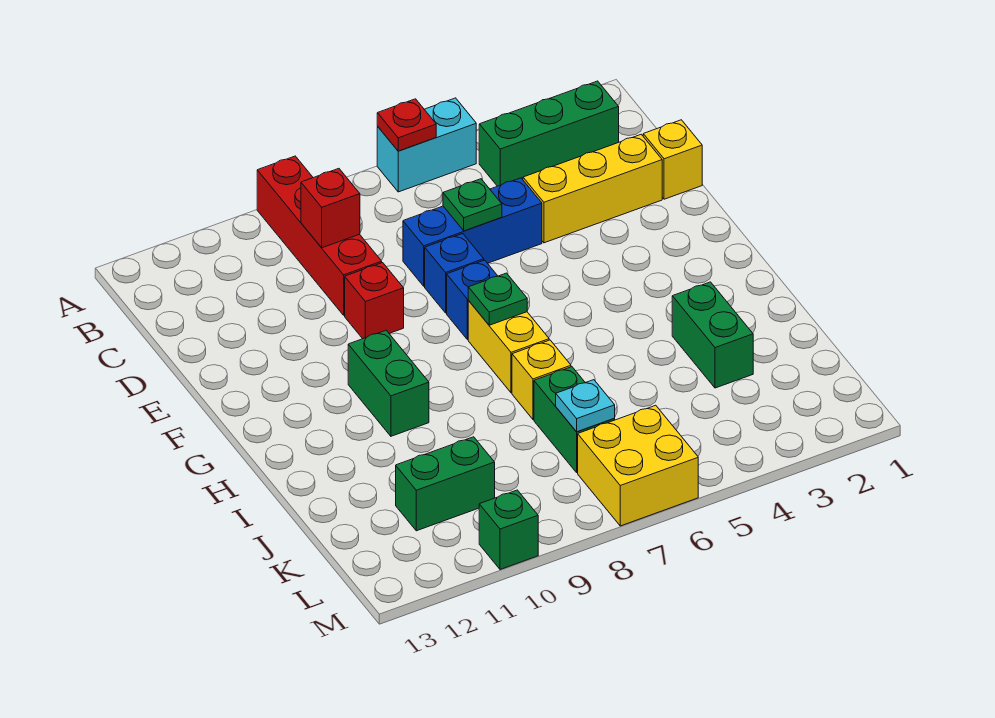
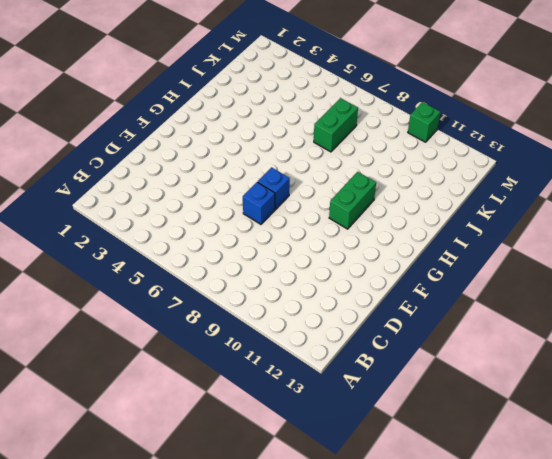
none -> cyan brick A5:A6 level 1
none -> red brick A9:D9 level 1
none -> green brick B2:B4 level 1

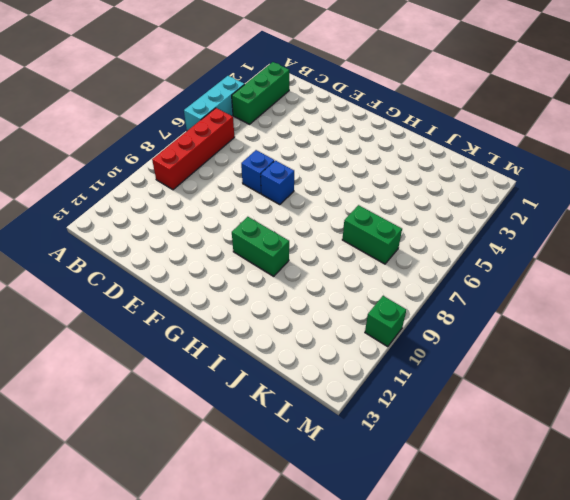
cyan brick A4:A6 level 1 -> cyan brick A5:A6 level 1
red brick B6:B9 level 1 -> red brick A9:D9 level 1
none -> yellow brick D1 level 1
none -> yellow brick D2:D4 level 1
none -> blue brick D5:D7 level 1

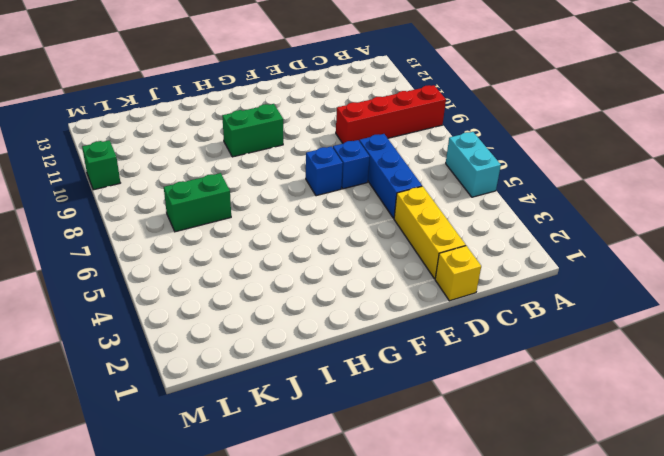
none -> green brick B2:B4 level 1
none -> red brick E9 level 1
none -> yellow brick G7:H7 level 1

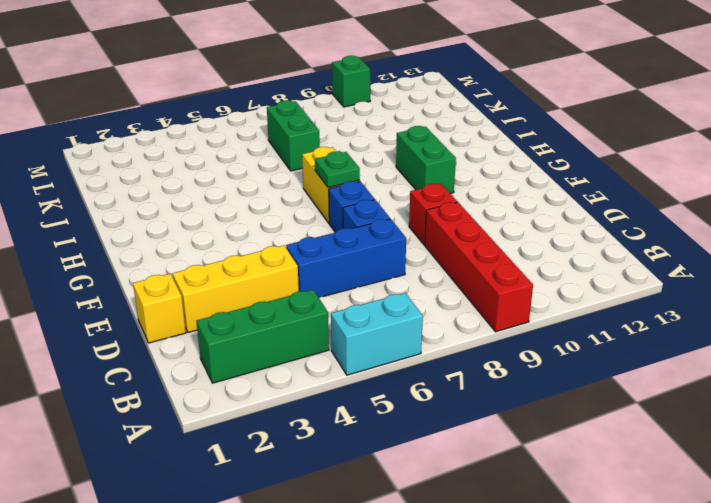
none -> green brick I3:J3 level 1
none -> yellow brick I7 level 1
none -> green brick K10:K11 level 1

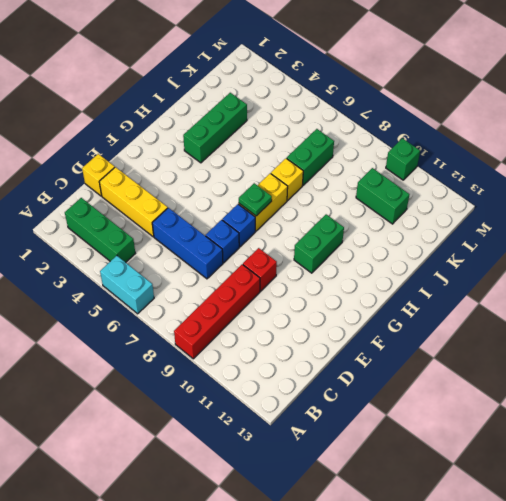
green brick H3:J3 level 1 -> green brick I3:J3 level 1
none -> yellow brick L6:M7 level 1
none -> red plate A6 level 2
none -> red brick C9 level 2

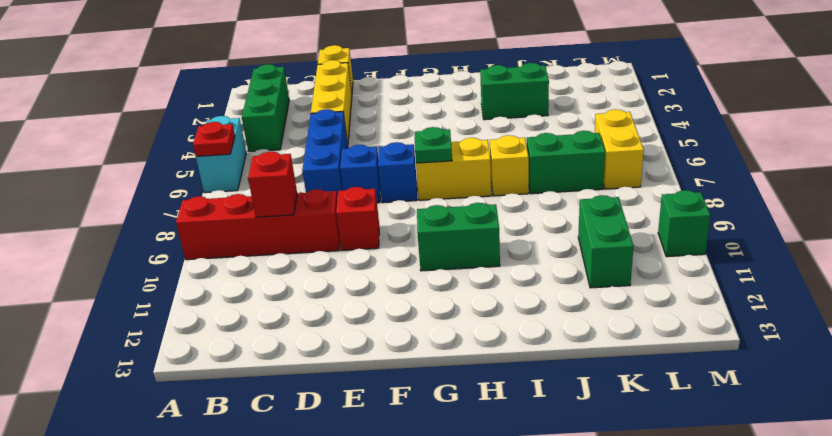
yellow brick L6:L7 level 1 -> yellow brick L6:M7 level 1
none -> green plate D6 level 2
none -> cyan plate K7 level 2

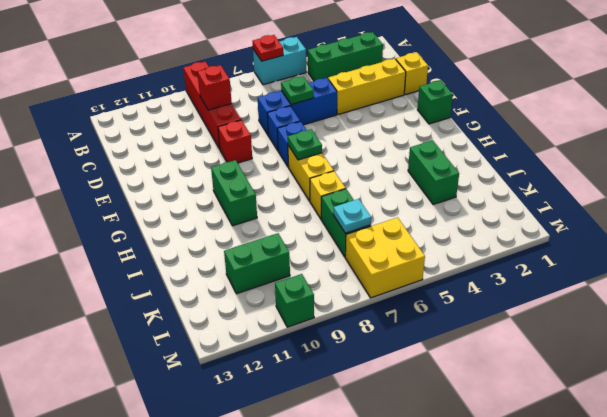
green brick F1 level 1 -> none

